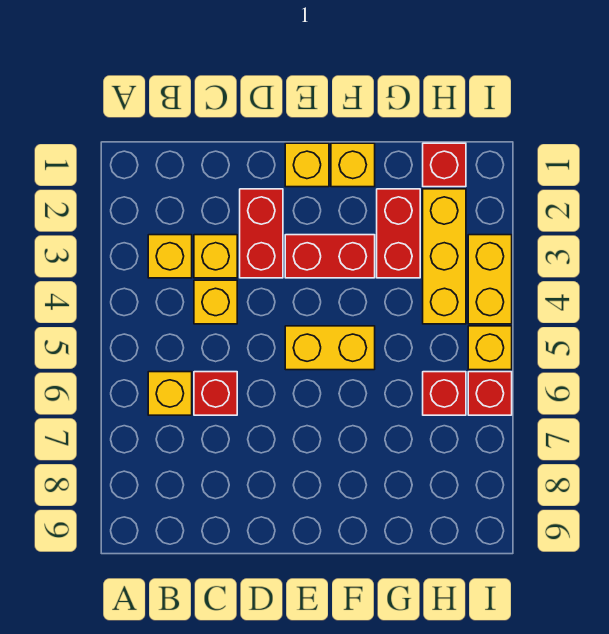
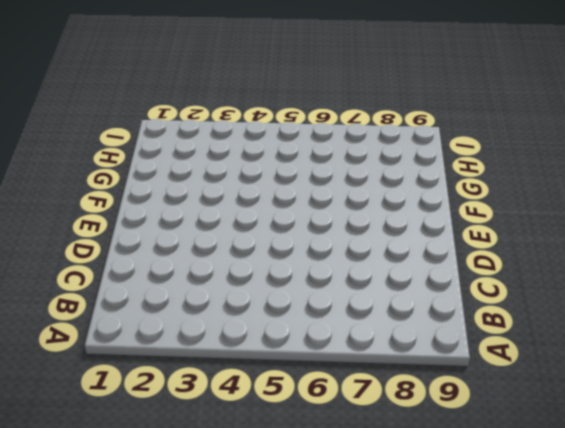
none -> yellow brick B3 level 1
none -> yellow brick B6 level 1
none -> yellow brick C3 level 1

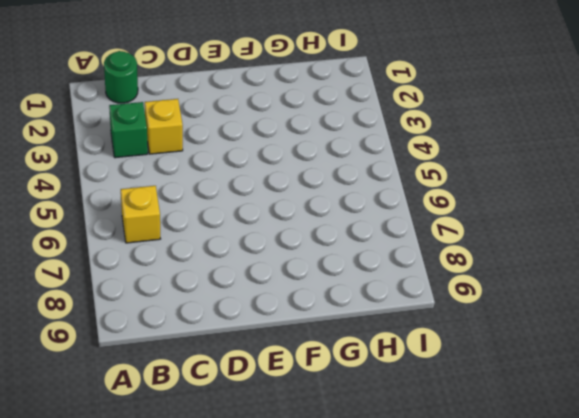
green round brick B1 level 1 -> none
green brick B3 level 1 -> yellow brick B3 level 1
none -> yellow brick C4 level 1
none -> red brick C6 level 1
none -> red brick D2:D3 level 1

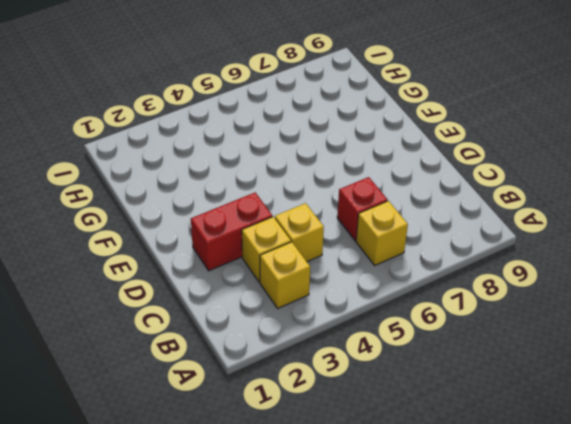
none -> yellow brick E1 level 1
none -> red brick E3:F3 level 1
none -> yellow brick E5:F5 level 1

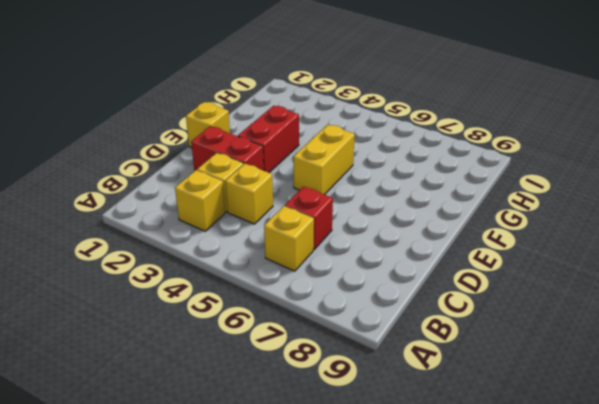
none -> yellow brick F1 level 1
none -> red brick G2:G3 level 1
none -> red brick H1 level 1

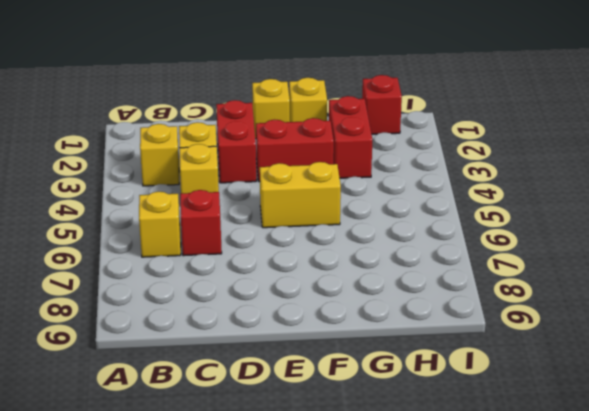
none -> yellow brick H2:H4 level 1
none -> red brick H6 level 1
none -> yellow brick I3:I4 level 1

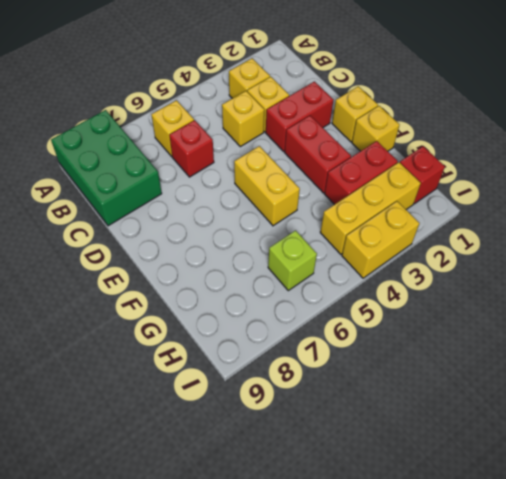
green brick A8:C9 level 1 -> none
lime brick H6 level 1 -> red brick H6 level 1
none -> yellow brick I5 level 1
none -> red brick I6 level 1

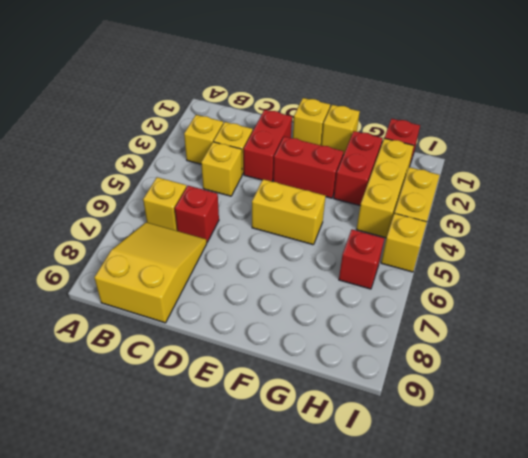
yellow slope B7:C9 level 1 top 9 -> none
none -> red brick I6 level 1

